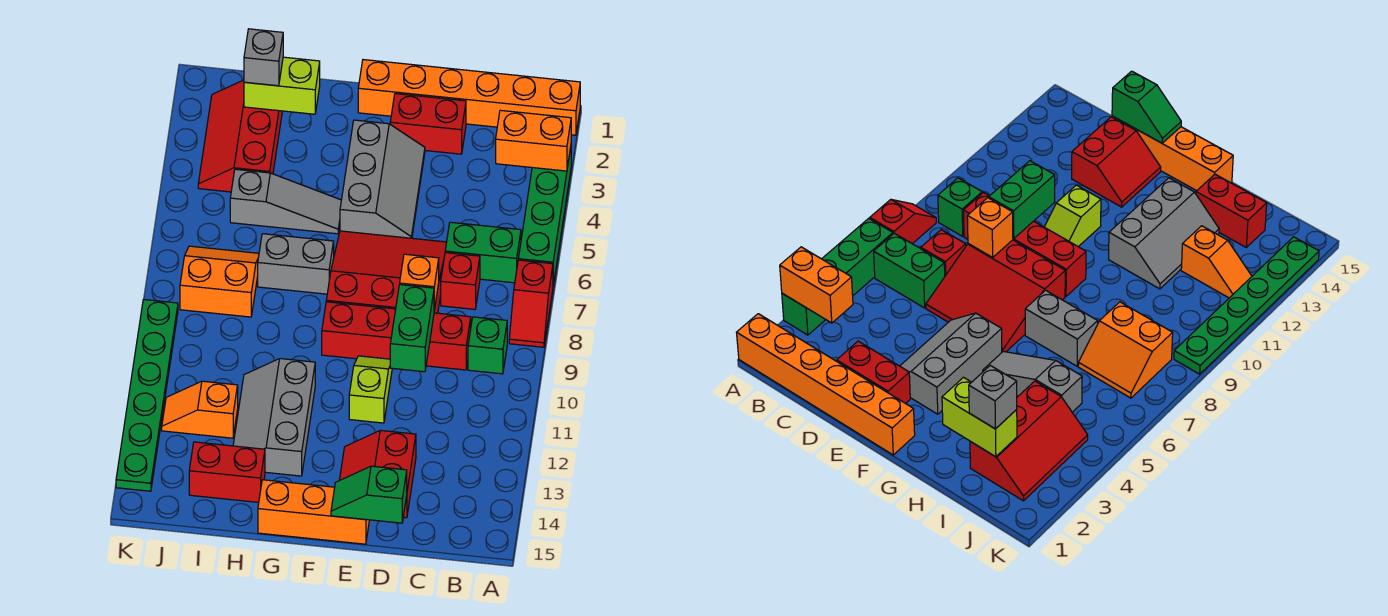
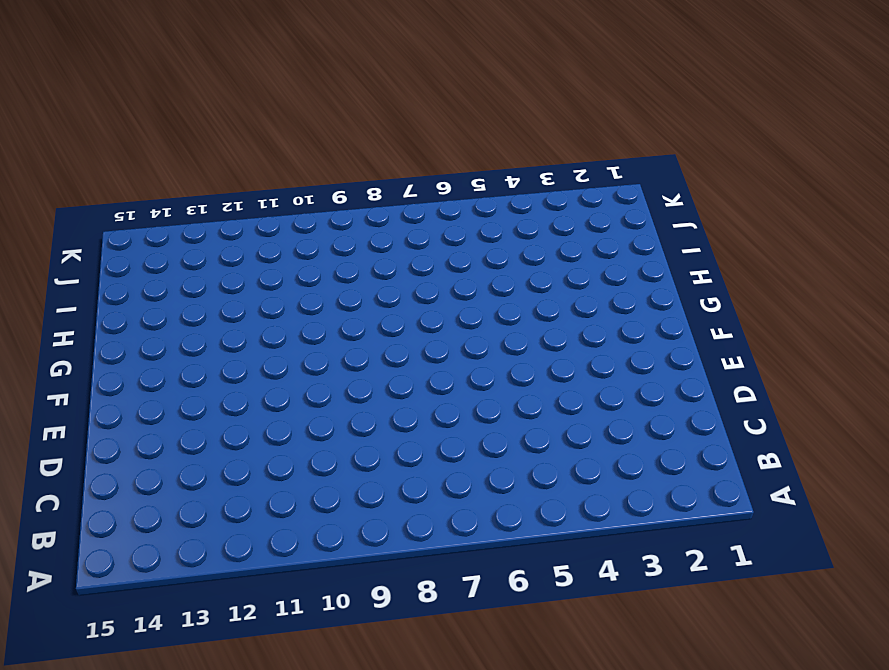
none -> orange brick A1:F1 level 1
none -> green brick A3:A6 level 1
none -> red slope A7:A8 level 1 top 7

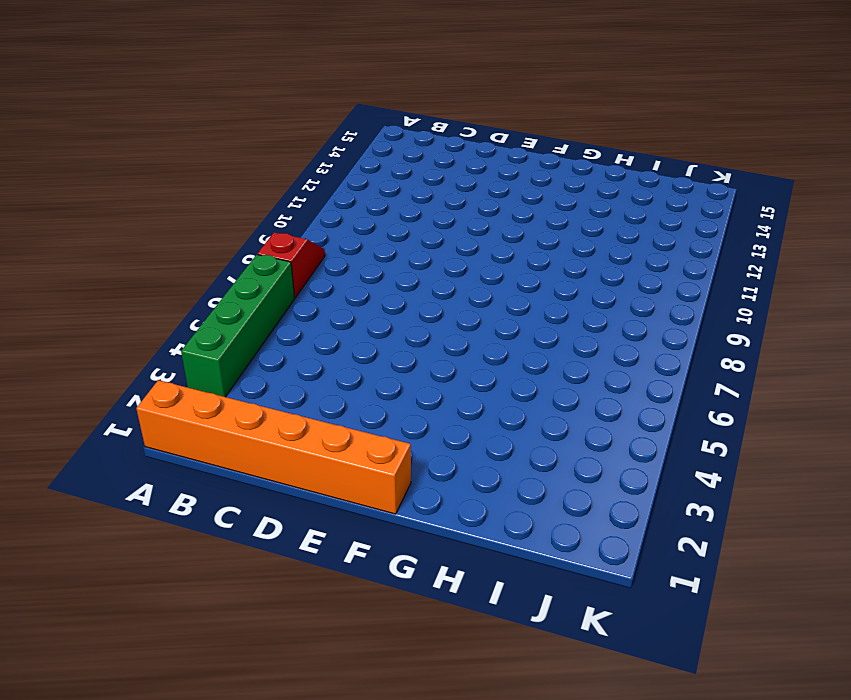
none -> green brick B6:C6 level 1
none -> green brick B9 level 1
none -> red brick C7 level 1

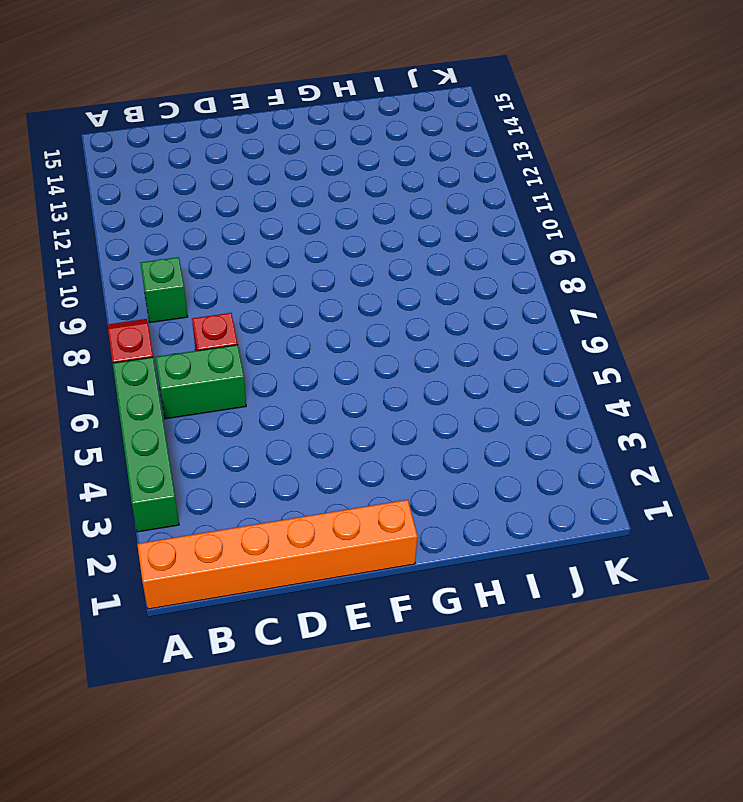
none -> red brick C9:F9 level 1
none -> red brick D2:E2 level 1
none -> red slope D6:F8 level 1 top 8

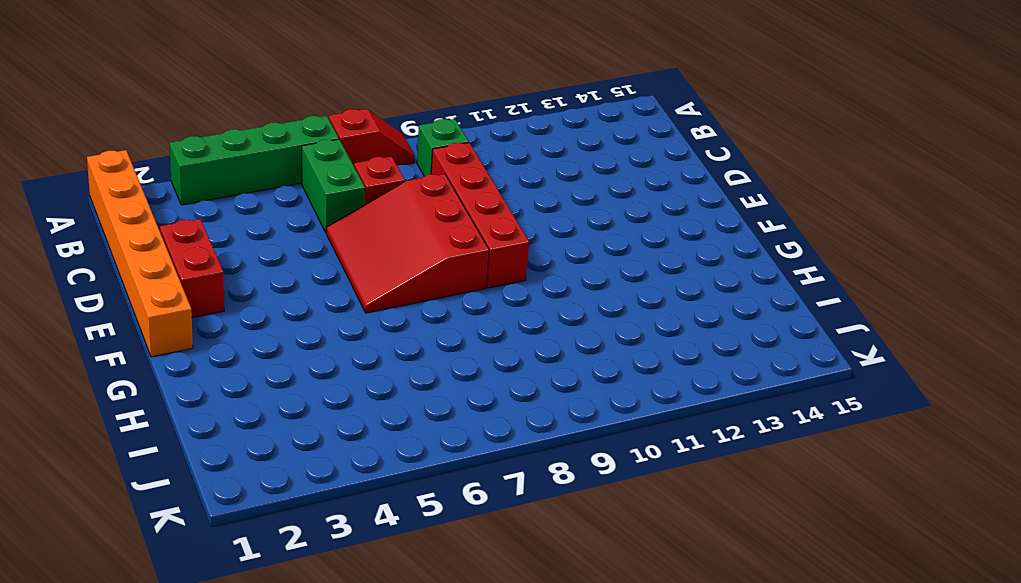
none -> red slope D13:E14 level 1 top D
none -> grey slope E3:F5 level 1 top F
none -> lime slope E10:E11 level 1 top 11

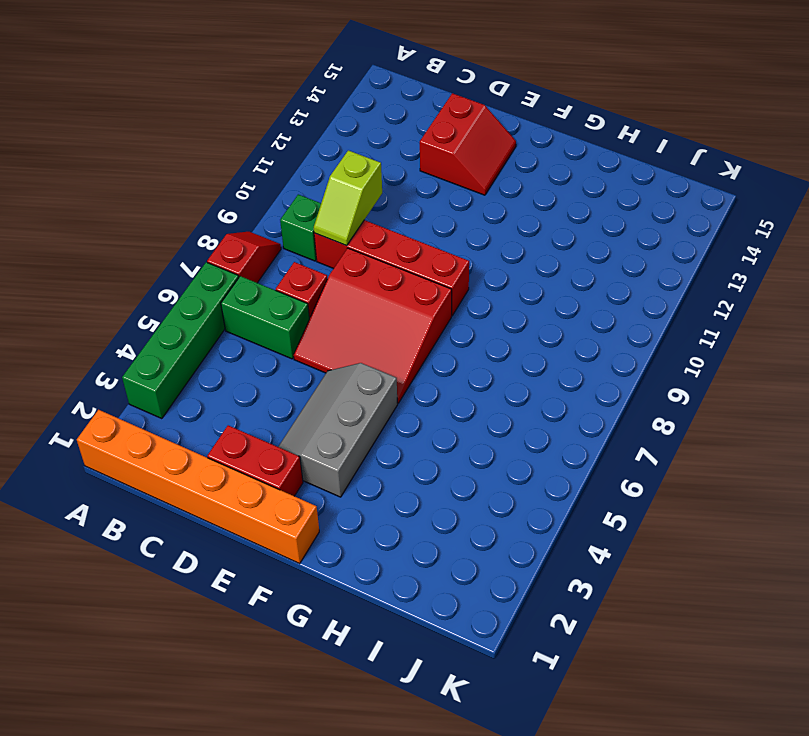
lime slope C9:C10 level 2 top 10 -> lime slope E10:E11 level 1 top 11
none -> orange brick E15:G15 level 1
none -> grey slope G5:I5 level 1 top I
none -> grey brick G7:H7 level 1

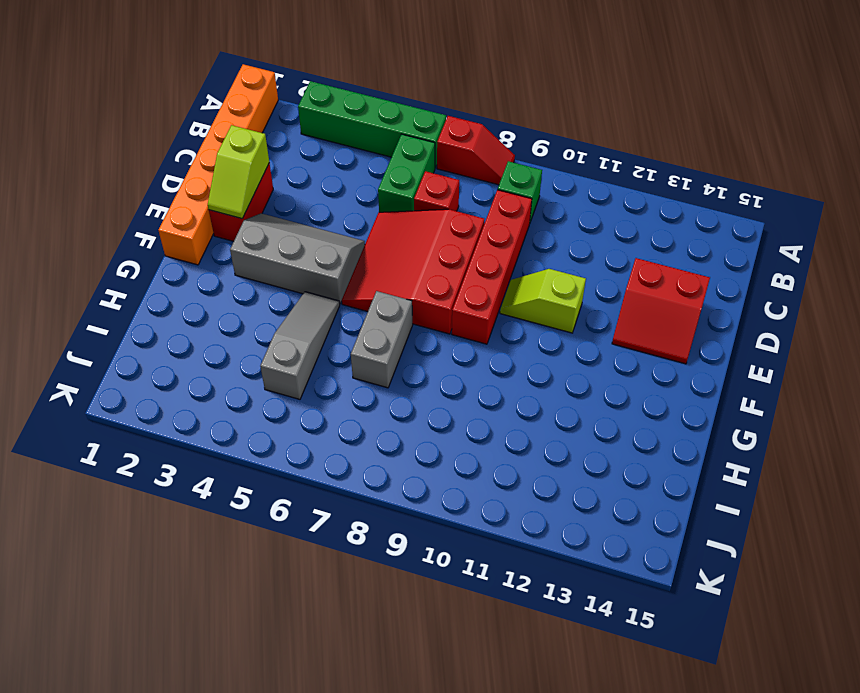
lime slope D2:E2 level 2 top D -> none
none -> orange brick E15:G15 level 1
none -> grey slope G11:H13 level 1 top G
none -> red brick H14:I14 level 1

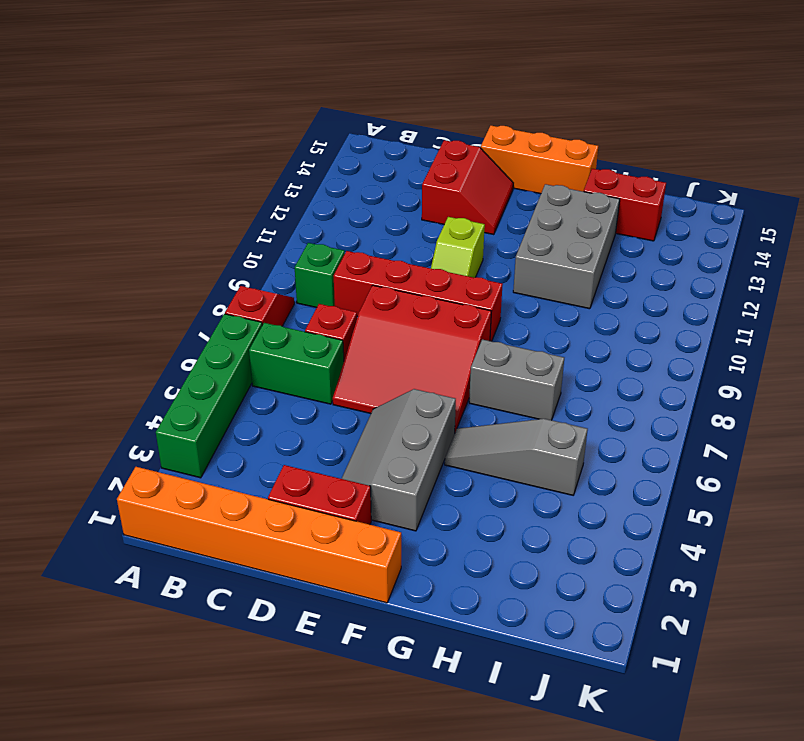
grey brick G11:H13 level 1 -> grey slope G11:H13 level 1 top G
none -> red slope I2:J4 level 1 top I
none -> orange slope I7:J8 level 1 top 8
none -> orange slope I12:J12 level 1 top I

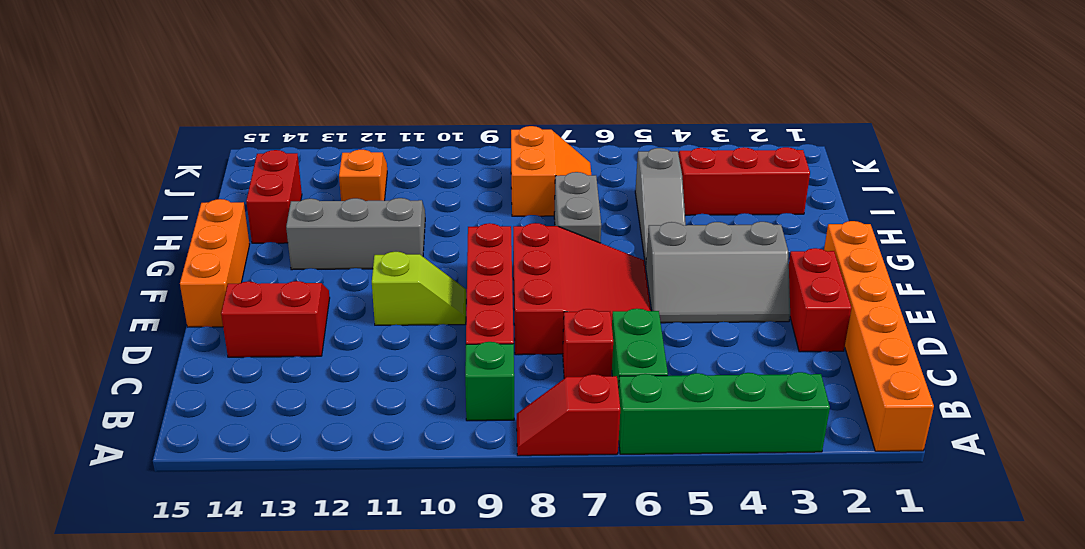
none -> green plate K9:K14 level 1
none -> orange brick A3:B3 level 2
none -> orange brick D8 level 2

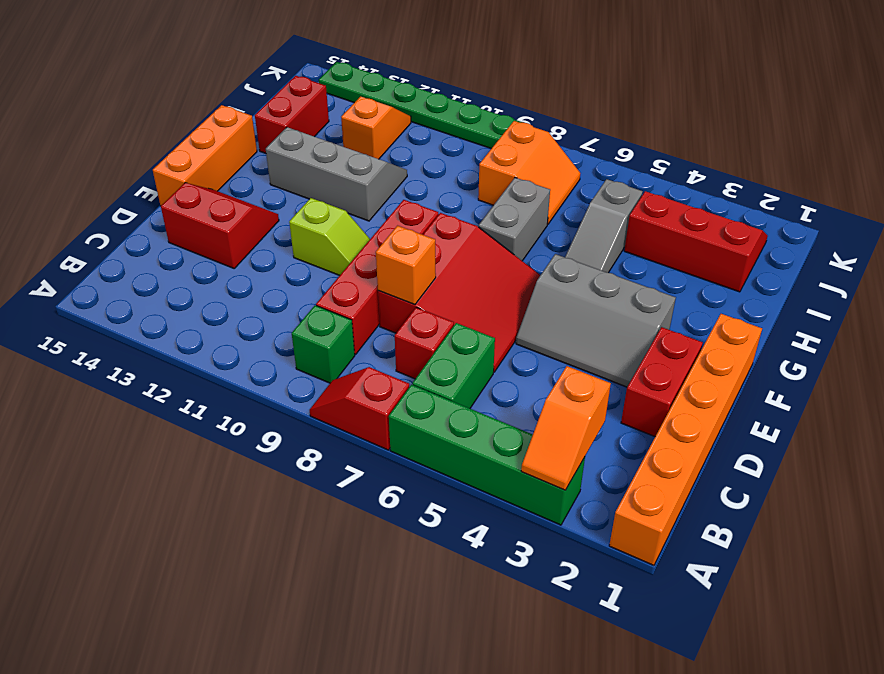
orange slope A3:B3 level 2 top B -> orange brick A3:B3 level 2
none -> green brick D9:D10 level 2
none -> green slope D15:E15 level 2 top D
none -> lime brick H2:I2 level 2

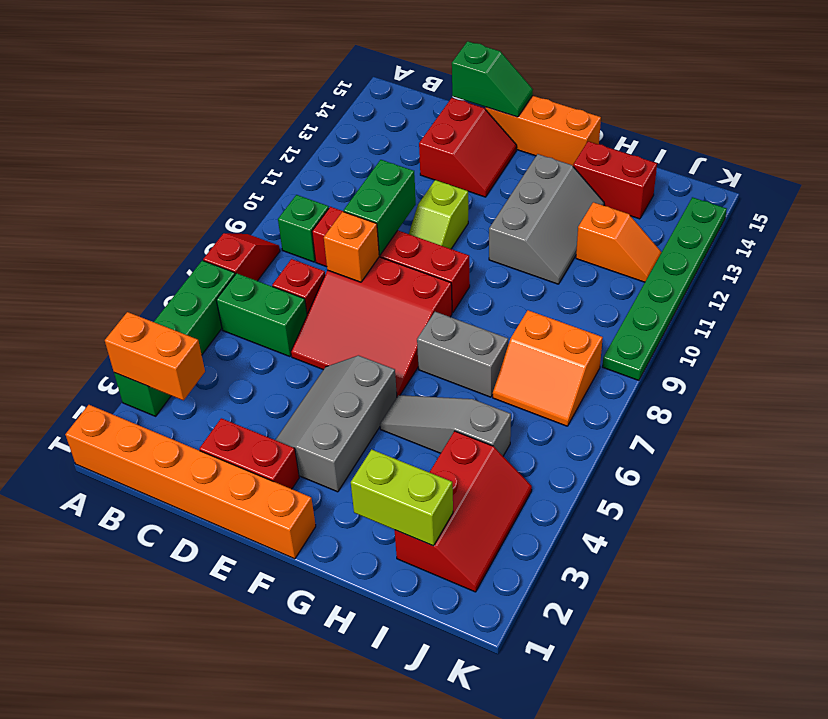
none -> grey brick I2 level 3

